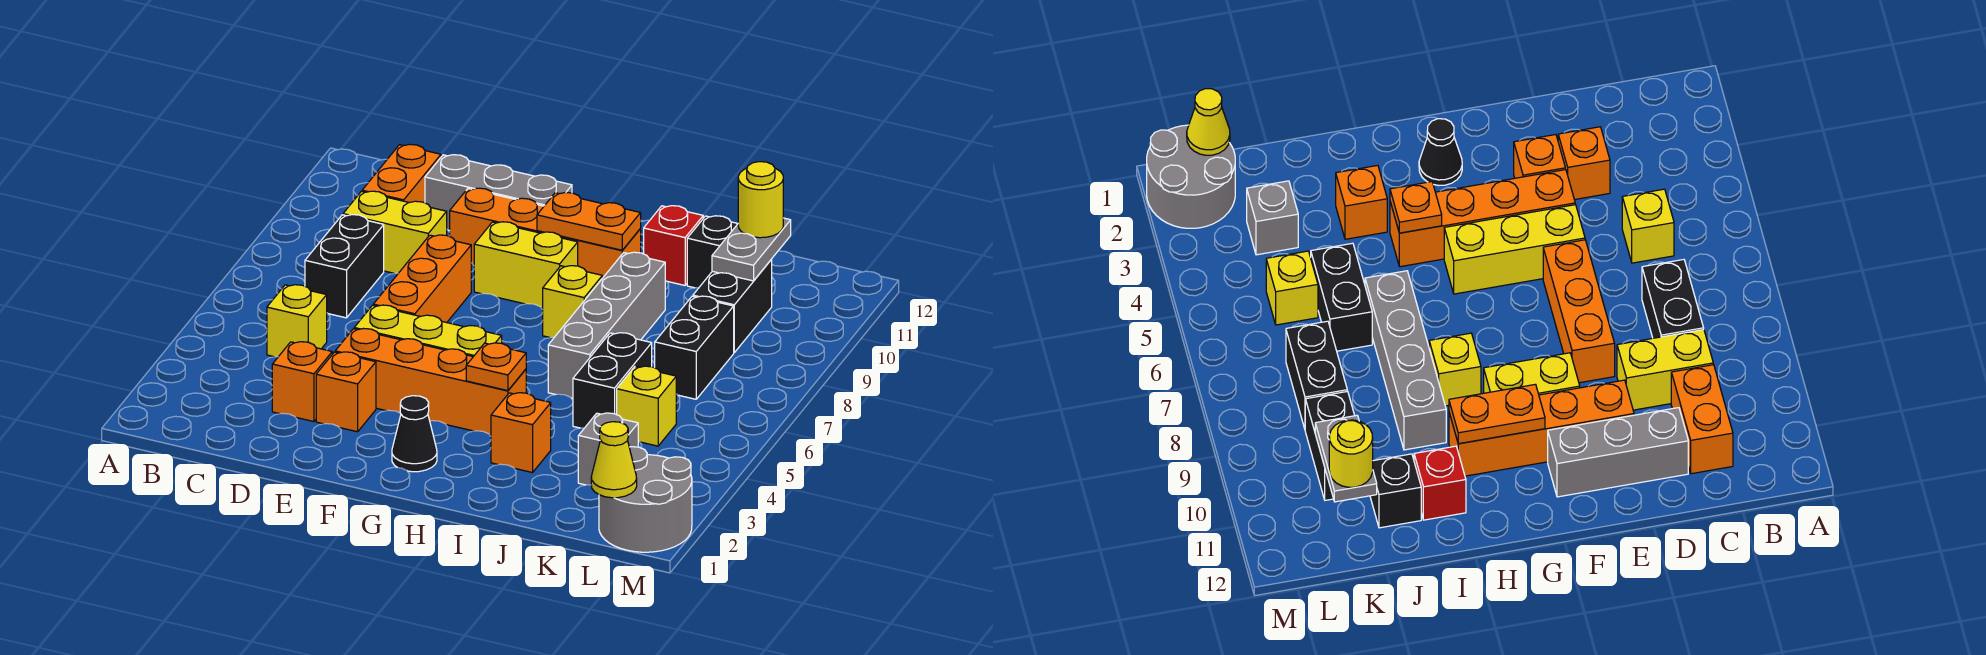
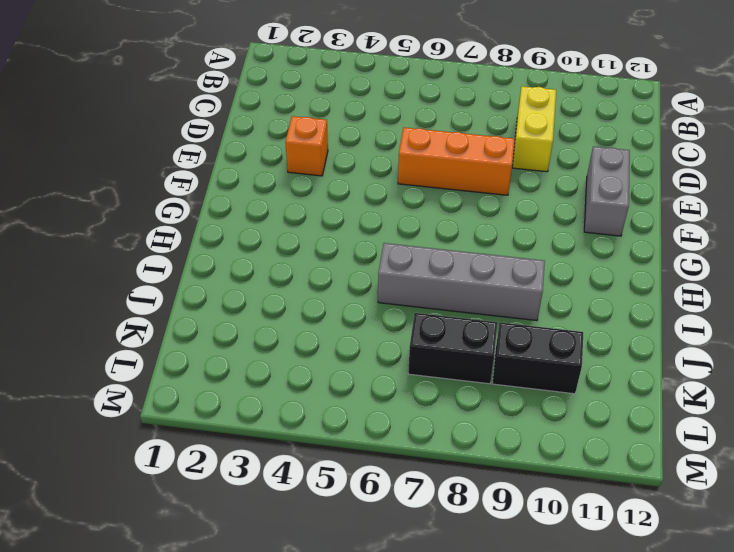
grey brick E11:F11 level 1 -> grey brick D11:F11 level 1
none -> yellow brick C5 level 1
none -> black brick C7:C8 level 1
none -> orange brick C10:C11 level 1

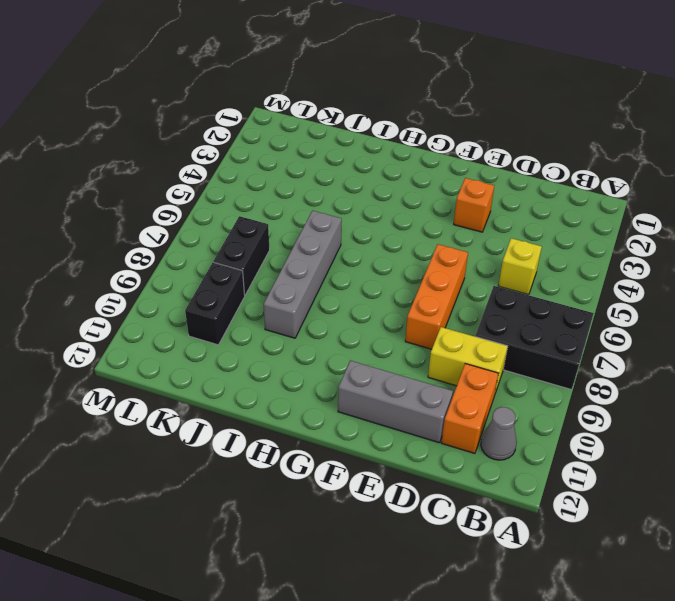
black brick A7:C8 level 1 -> black brick C7:C8 level 1
grey cone B11 level 1 -> none
none -> orange brick D3 level 1
none -> orange brick E4:H4 level 1
none -> yellow brick E5:G5 level 1

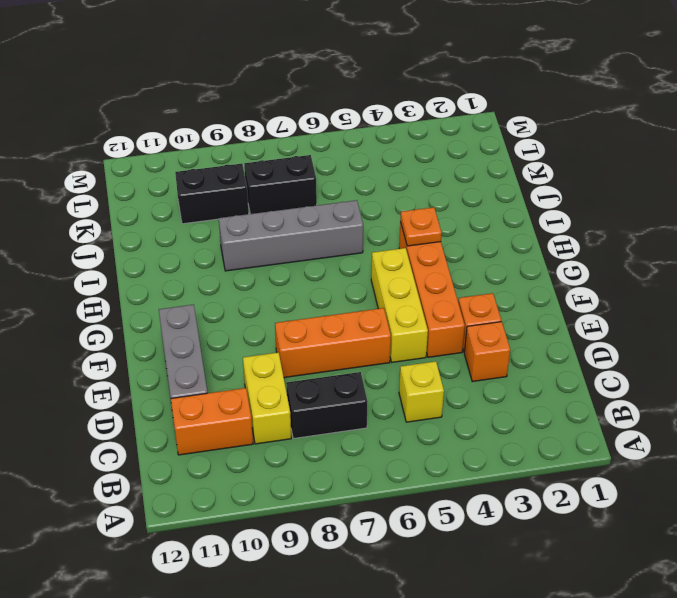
none -> orange brick E10:H10 level 1
none -> yellow brick F9:G9 level 1
none -> black cone G2 level 1

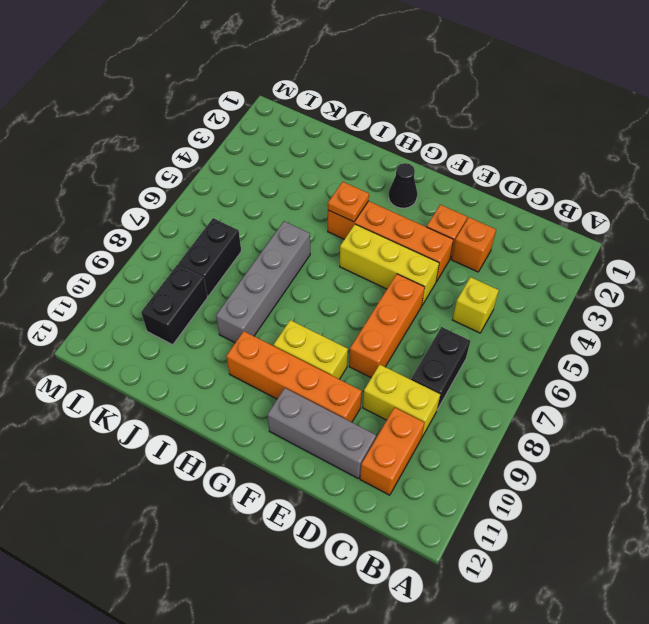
none -> yellow brick H8 level 1
none -> orange brick I3 level 1
none -> red brick I11 level 1

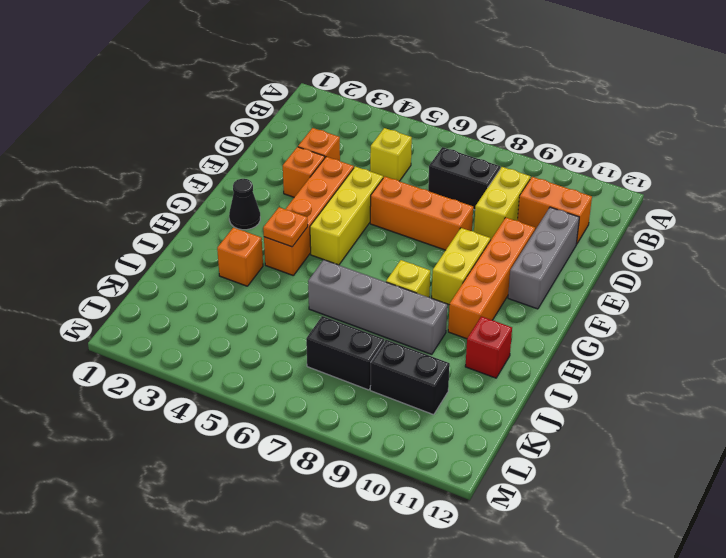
none -> black brick J5:J6 level 1
none -> black brick J11 level 1
none -> grey brick K3 level 1

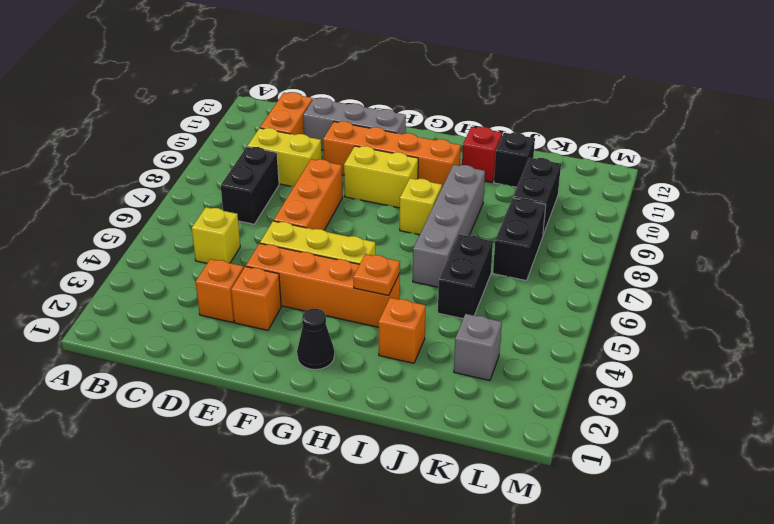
none -> yellow brick K5 level 1
none -> grey round brick L1:M2 level 1
none -> orange plate G10:H10 level 2

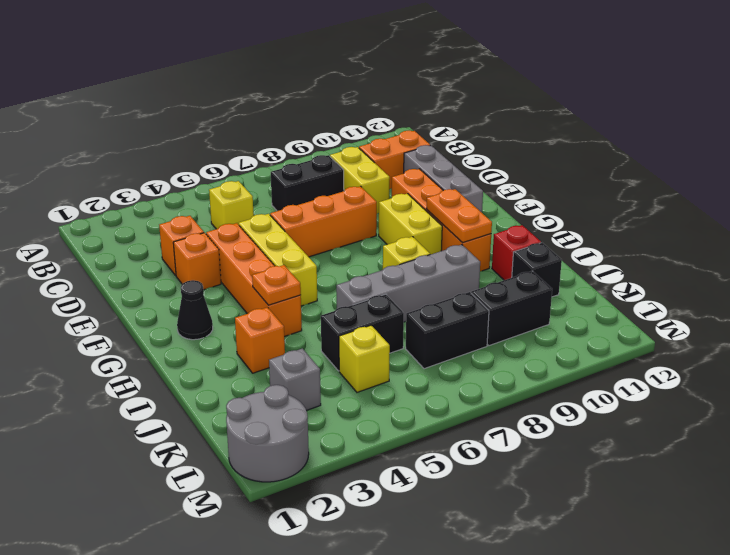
none -> grey plate K10:K11 level 2
none -> yellow cone L1 level 2
none -> yellow round brick K11 level 3

